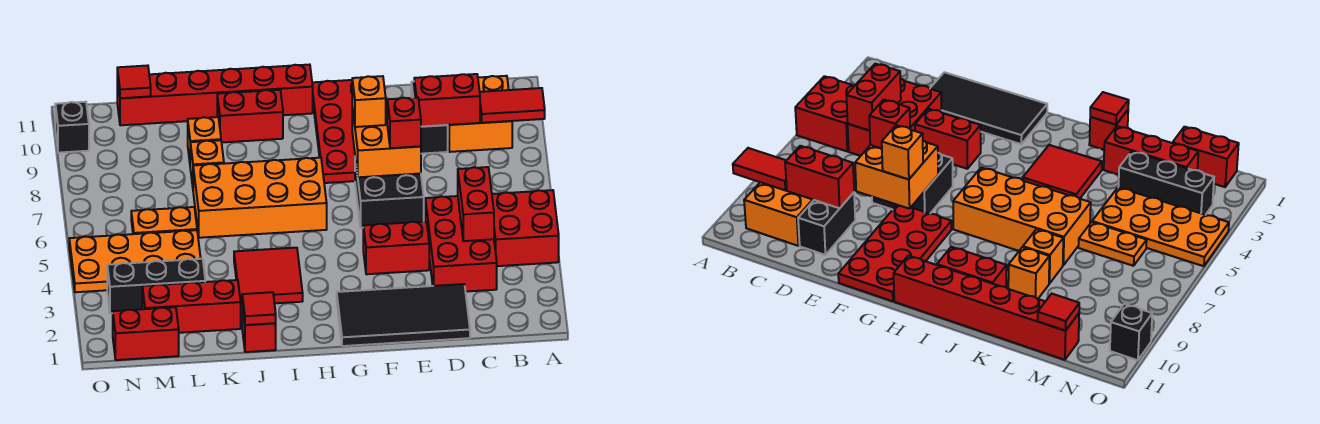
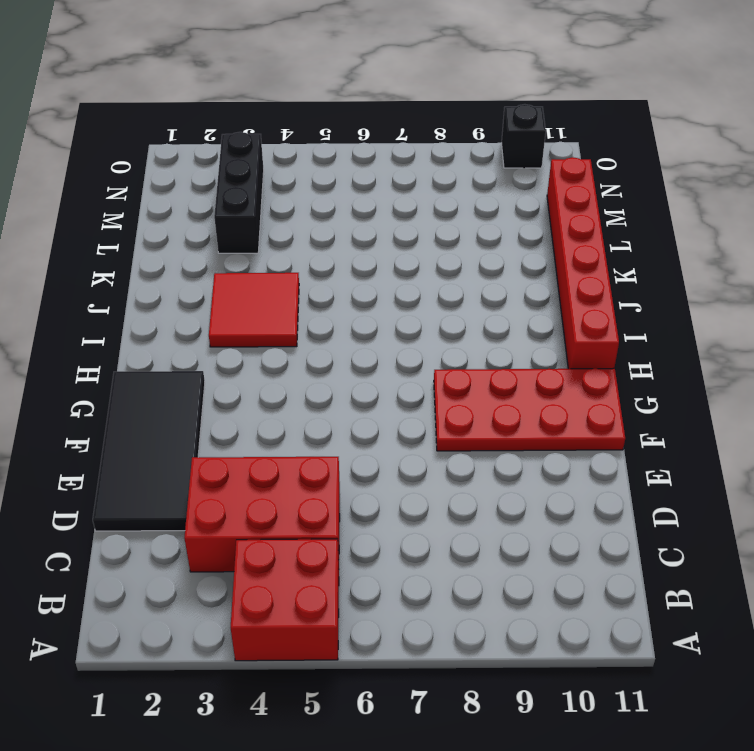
none -> orange brick B9:C10 level 1
none -> black brick D9:D10 level 1
none -> red brick E4:F4 level 1

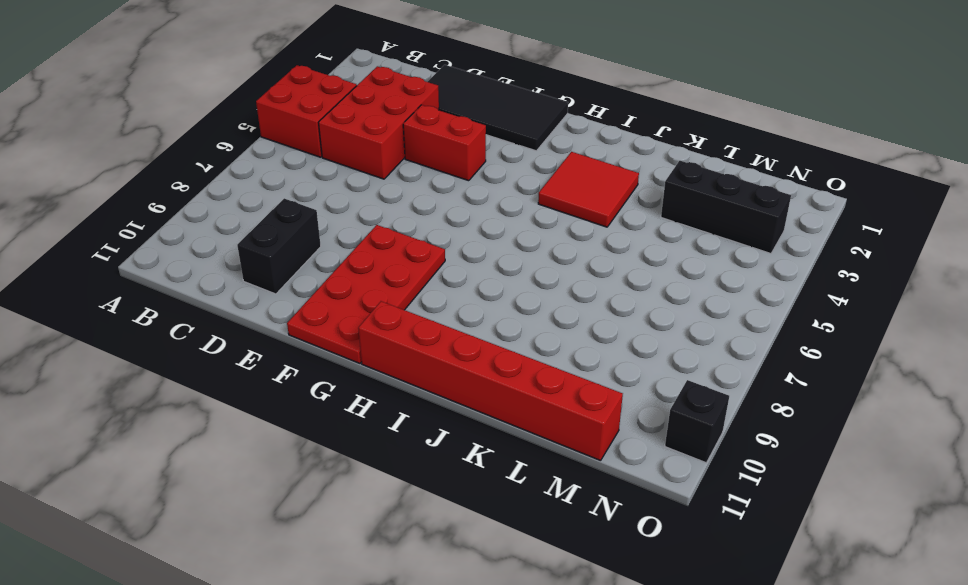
none -> orange brick B9:C10 level 1
none -> black brick E6:F7 level 1
none -> orange brick H6:K7 level 1

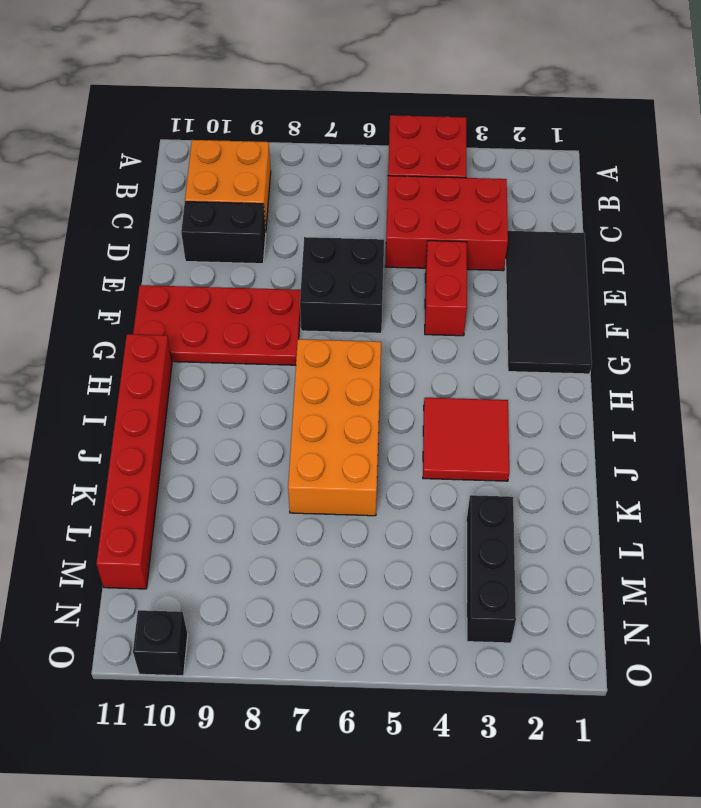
none -> red brick I10:J10 level 1
none -> red brick J1 level 1
none -> red brick K2:M2 level 1

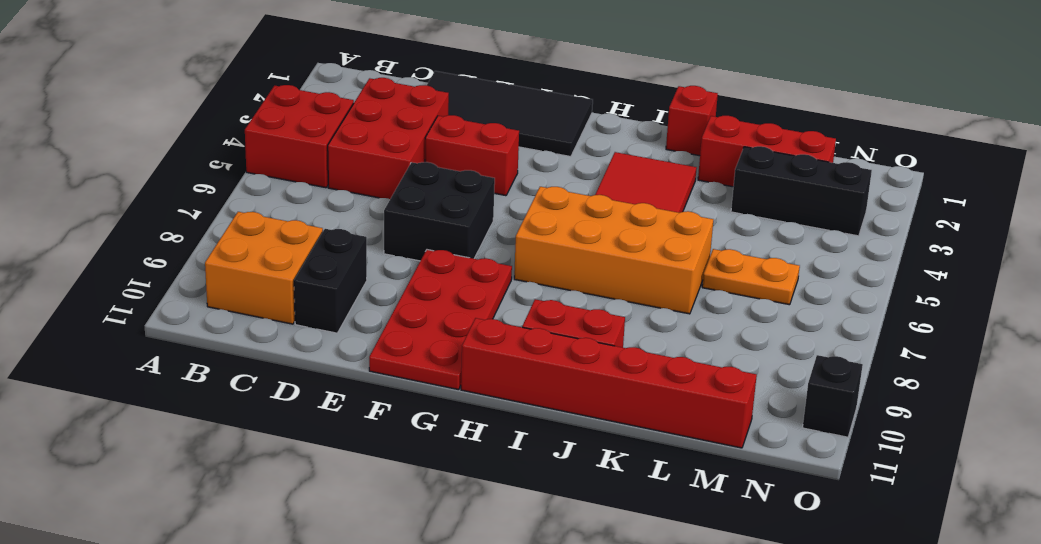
none -> orange brick K8 level 1
none -> orange brick K9 level 1
none -> orange plate L4:O5 level 1

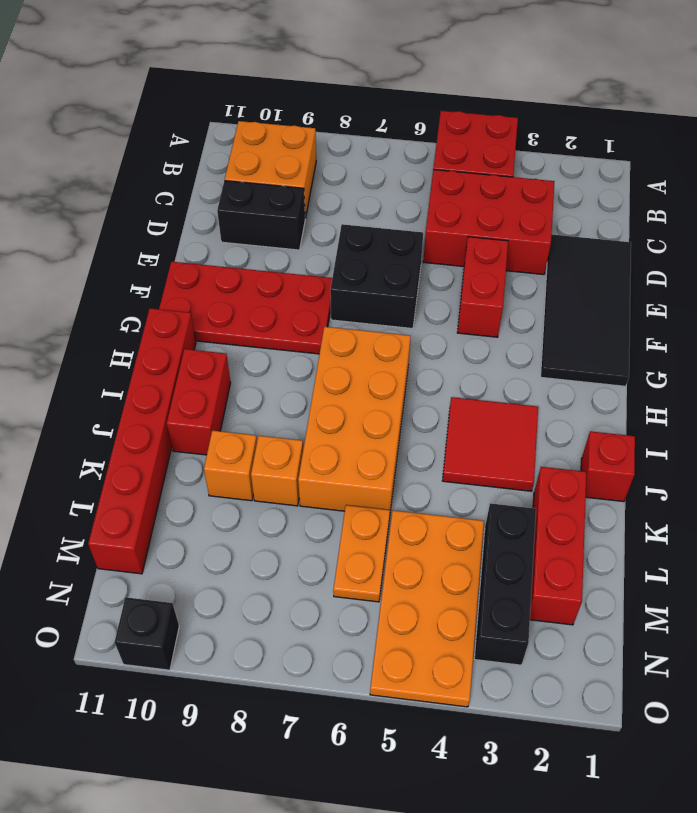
none -> red brick M1:N1 level 1
none -> red tile A9:B9 level 2
none -> red brick C4:C5 level 2

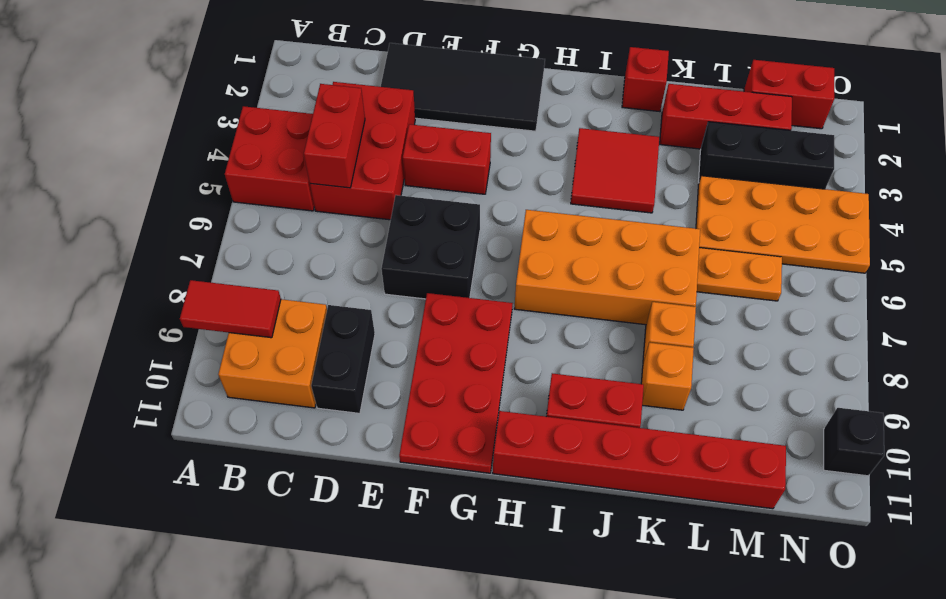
none -> red brick C9:D9 level 2
none -> orange brick E7:F8 level 2
none -> red tile J1 level 2

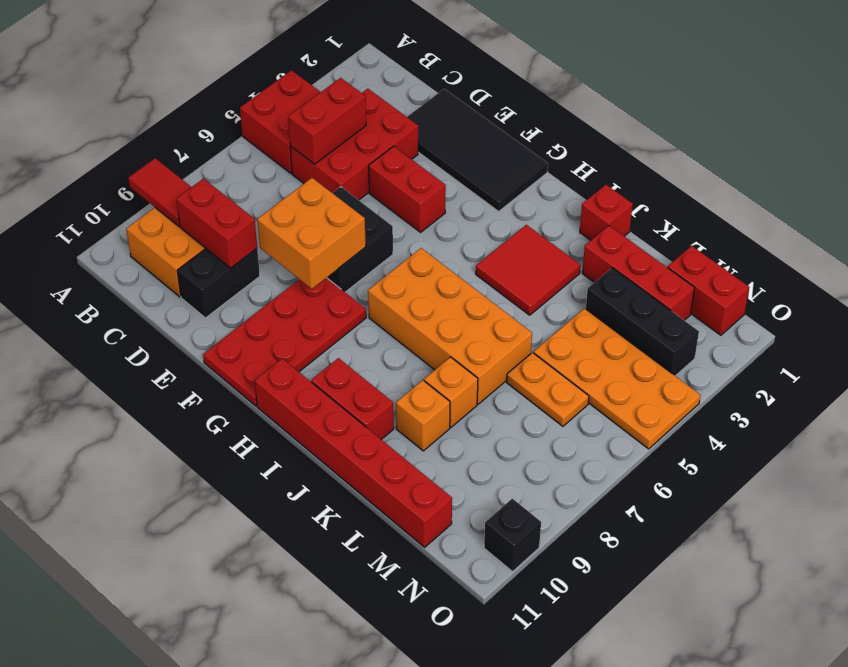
none -> red tile J1 level 2
none -> red tile M11 level 2
none -> red brick E7 level 3

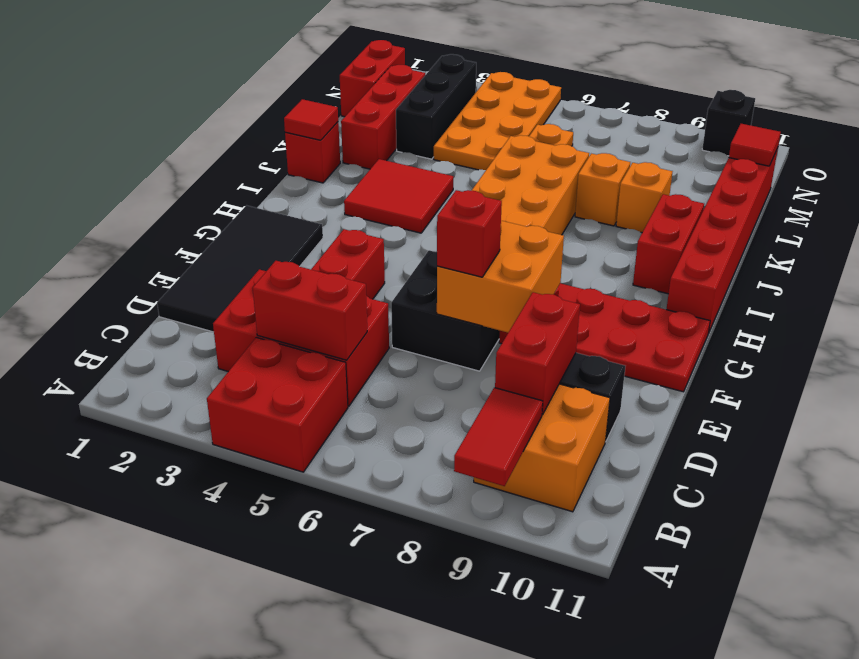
none -> orange brick F8 level 3

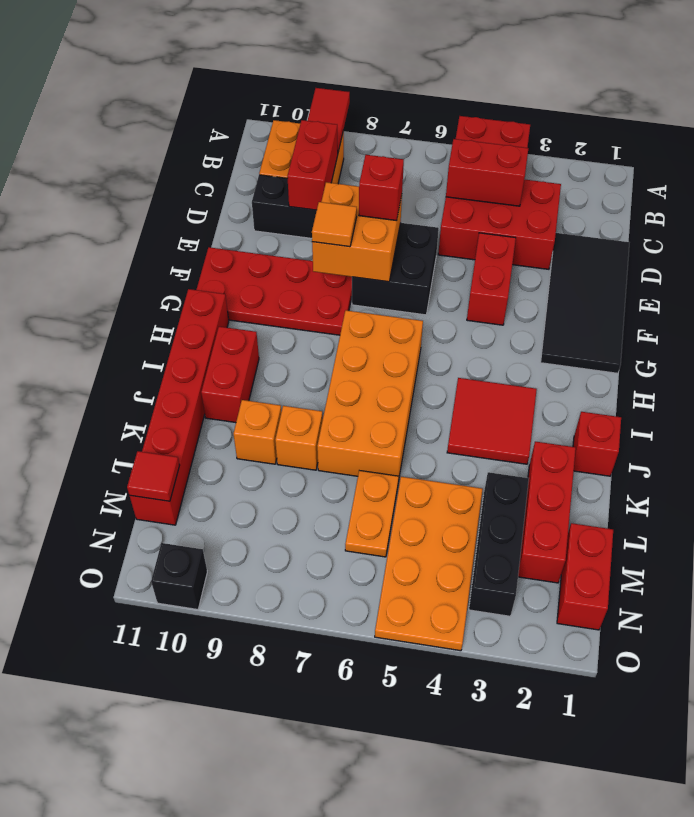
orange tile F8 level 3 -> orange brick F8 level 3
none -> red tile J1 level 2

